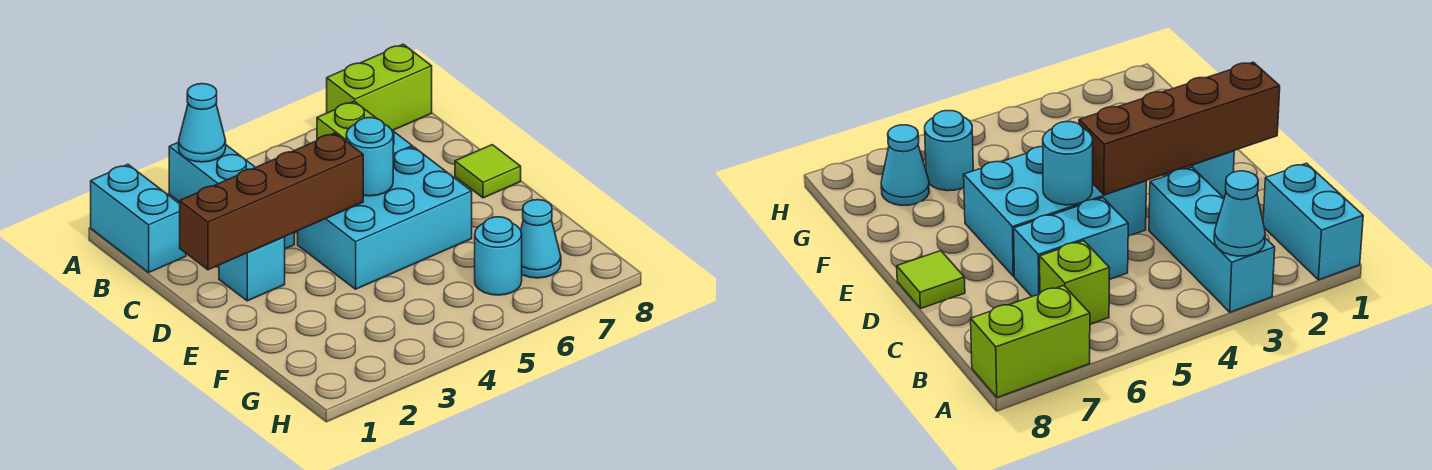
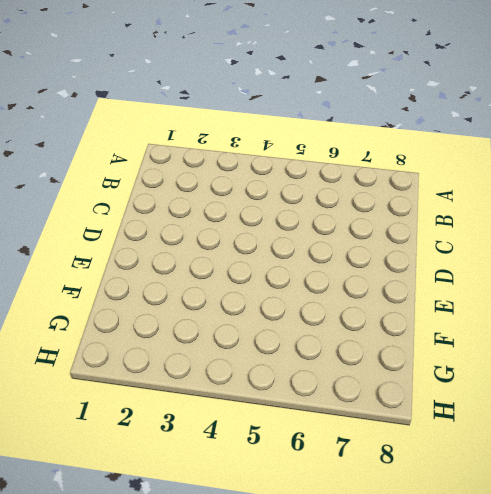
none -> cyan brick A1:B1 level 1
none -> cyan brick A3:C3 level 1
none -> lime brick A7:A8 level 1

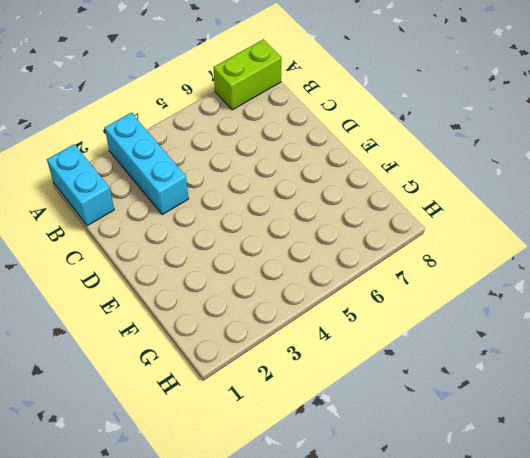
none -> lime brick B6 level 1
none -> cyan brick C5:C6 level 1
none -> cyan brick D2 level 1

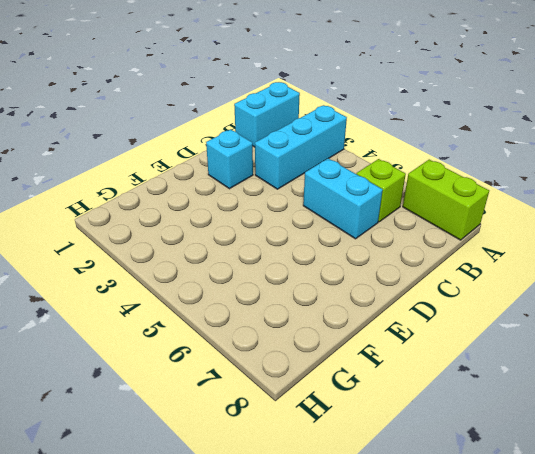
none -> cyan brick D4:E6 level 1
none -> lime tile D8 level 1
none -> cyan round brick G6 level 1

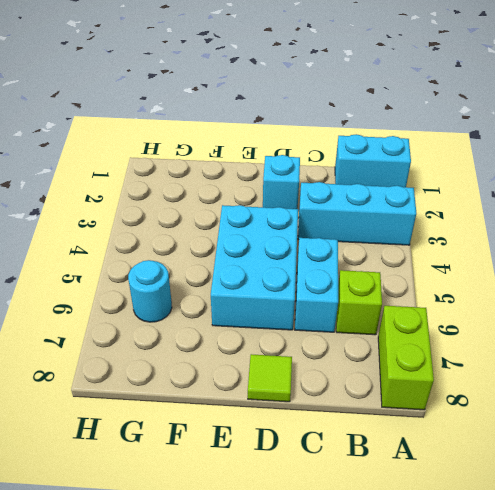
none -> cyan cone G7 level 1
none -> cyan cone A3 level 2
none -> brown brick D1:D4 level 2

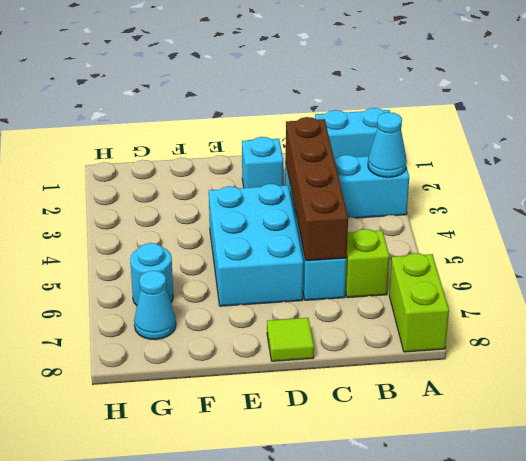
brown brick C3:C6 level 2 -> brown brick D1:D4 level 2
none -> cyan round brick D5 level 2

